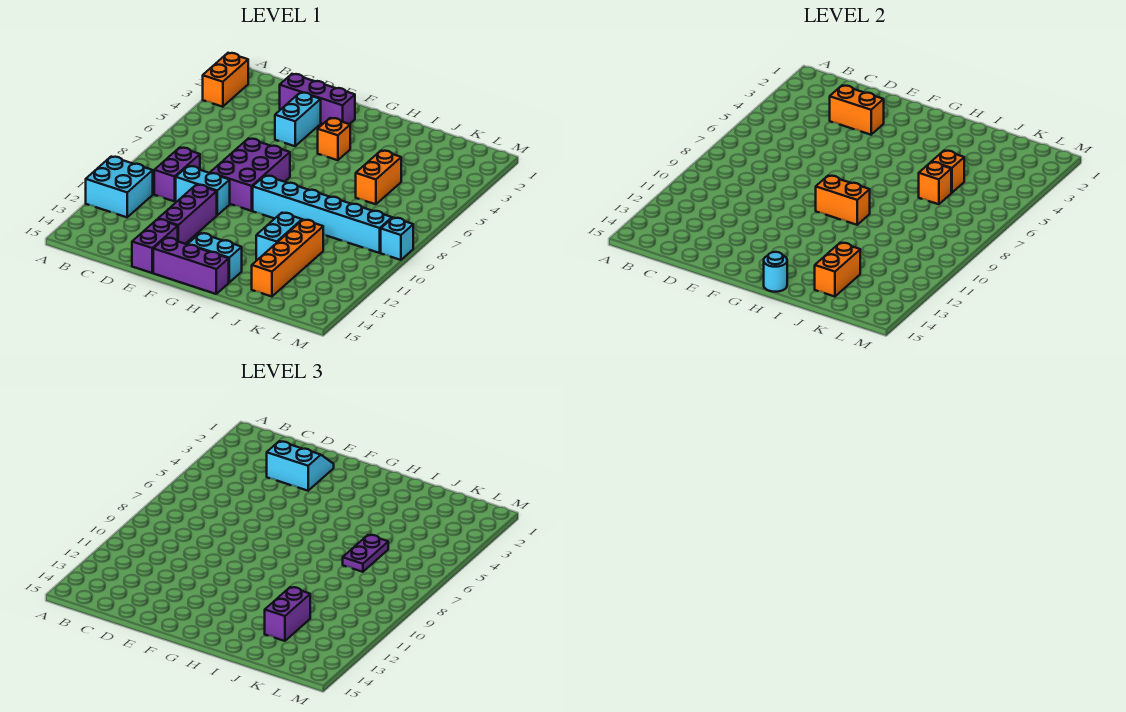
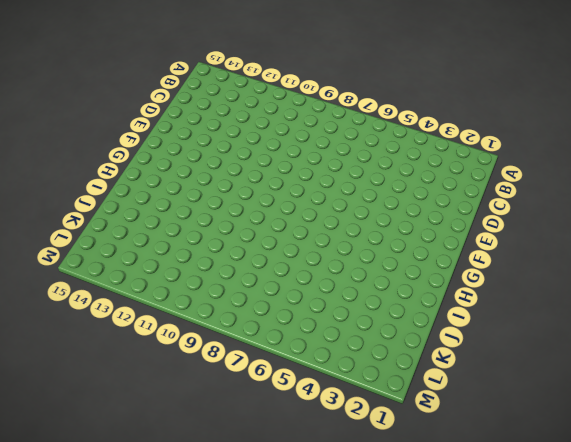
none -> orange brick A2:A3 level 1
none -> cyan brick A11:B12 level 1
none -> purple brick C9:C10 level 1

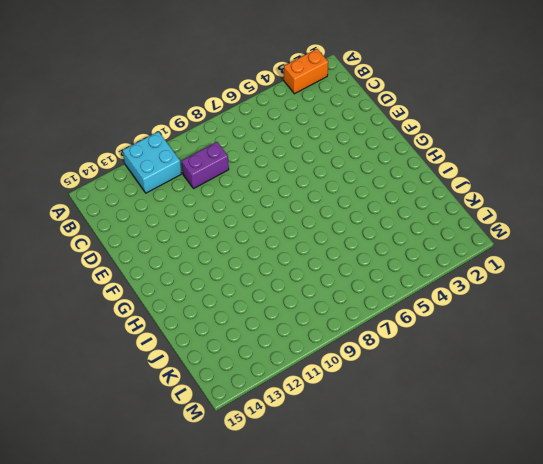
none -> purple brick D2:F2 level 1
none -> cyan brick D10:E10 level 1
none -> cyan brick E3:E4 level 1

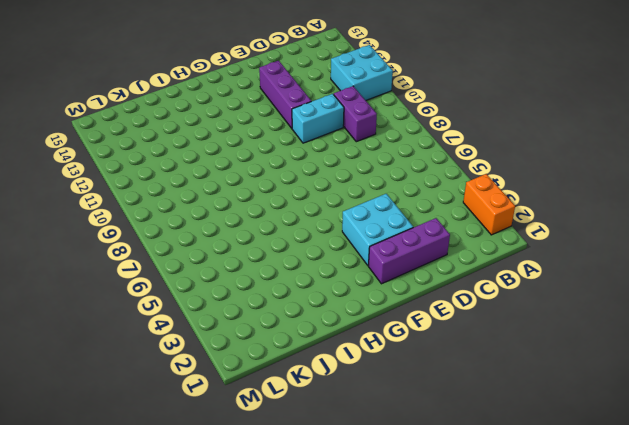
cyan brick E3:F4 level 1 -> cyan brick E3:E4 level 1
none -> purple brick E7:F9 level 1
none -> purple brick E14:E15 level 1
none -> purple brick F15:H15 level 1

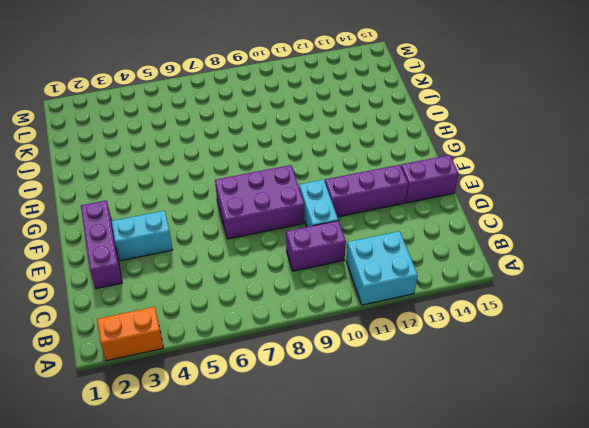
none -> purple brick F15:H15 level 1
none -> orange brick G4 level 1
none -> cyan brick G9:L9 level 1

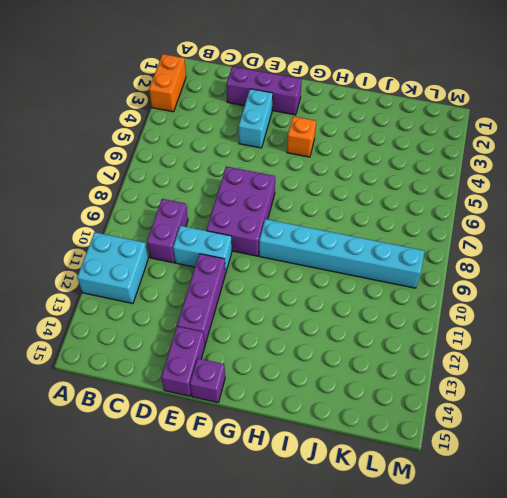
purple brick F15 level 1 -> purple brick F15:H15 level 1
none -> cyan brick G14:H14 level 1
none -> cyan brick I11:I12 level 1
none -> orange brick J5:J6 level 1

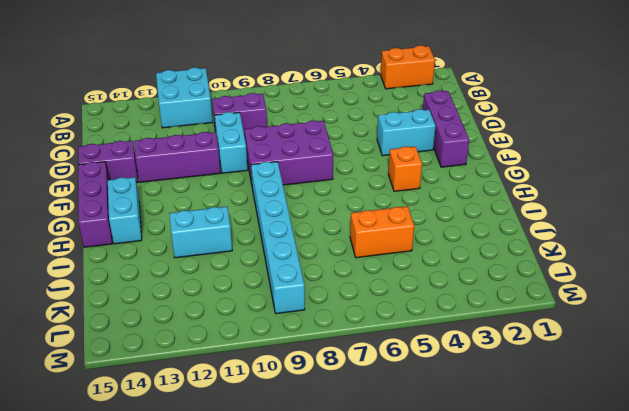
none -> orange brick J11:J14 level 1
none -> cyan brick M9 level 1
none -> orange brick D3:E3 level 2

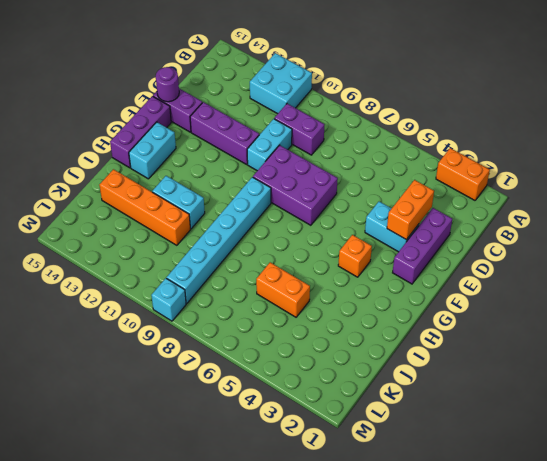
purple round brick E15 level 2 -> none
none -> orange brick G9:H9 level 2
none -> cyan round brick H15 level 2
none -> orange brick J5 level 2

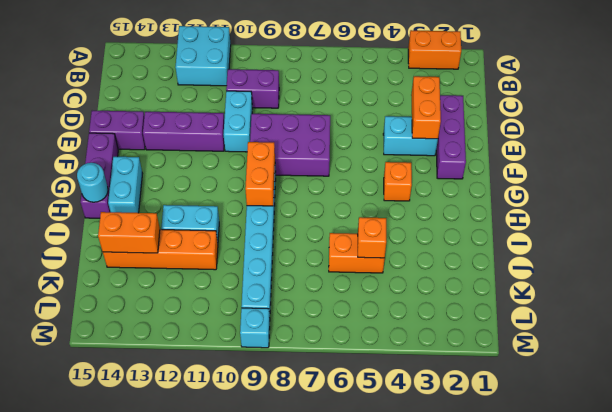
none -> orange brick J6 level 2
none -> cyan slope D2:E3 level 3 top 3
none -> purple plate J6:J7 level 3

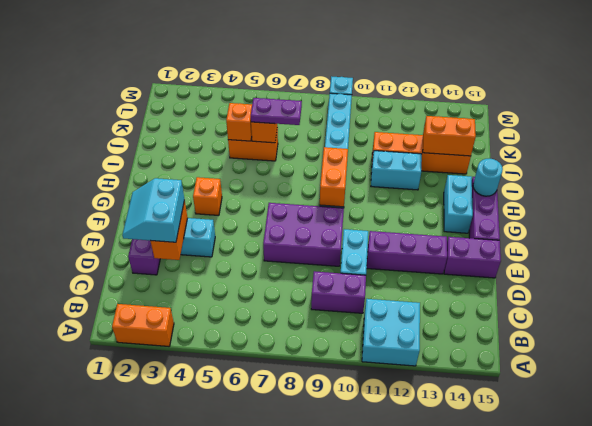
none -> purple brick J12:J13 level 3

